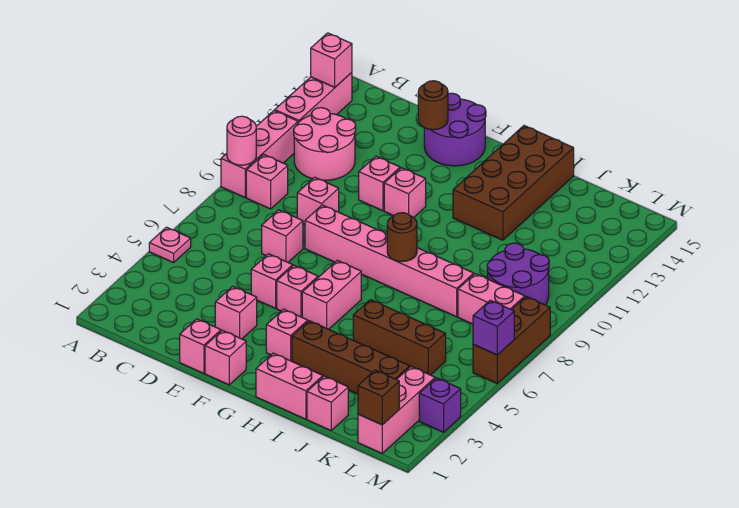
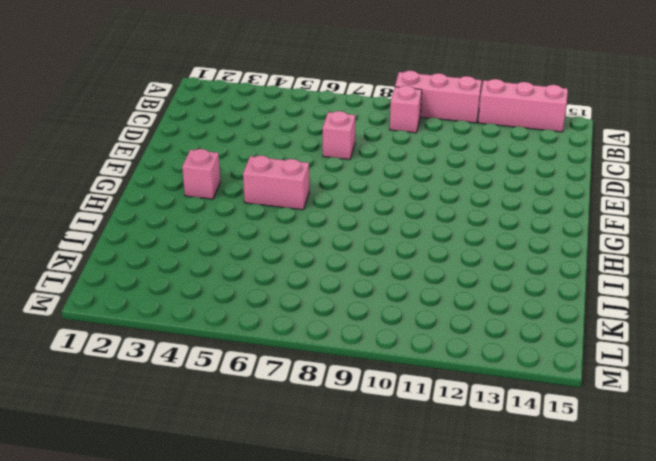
none -> pink plate A5 level 1
none -> pink round brick B11:C12 level 1
none -> pink brick D9 level 1
none -> pink brick E1 level 1

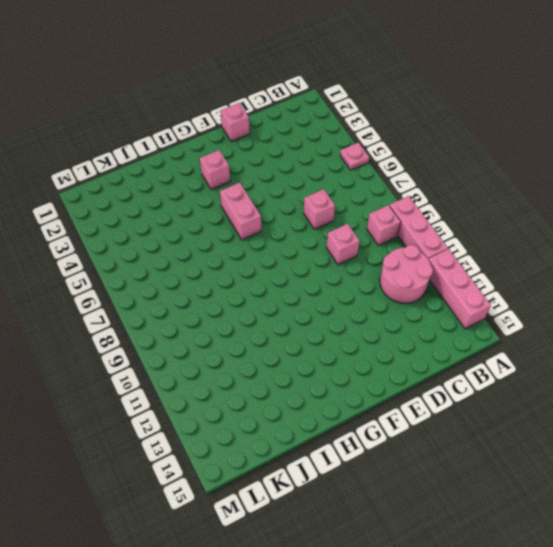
none -> pink brick E3 level 1
none -> pink brick E5 level 1
none -> pink brick E8:J8 level 1
none -> pink brick E11 level 1

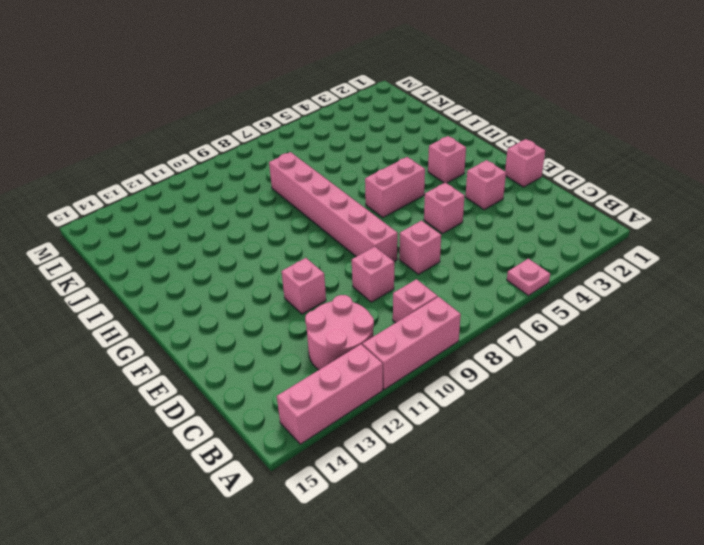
none -> purple round brick E14:F15 level 1
none -> pink brick F1 level 1
none -> pink brick F5 level 1
none -> pink brick F11 level 1

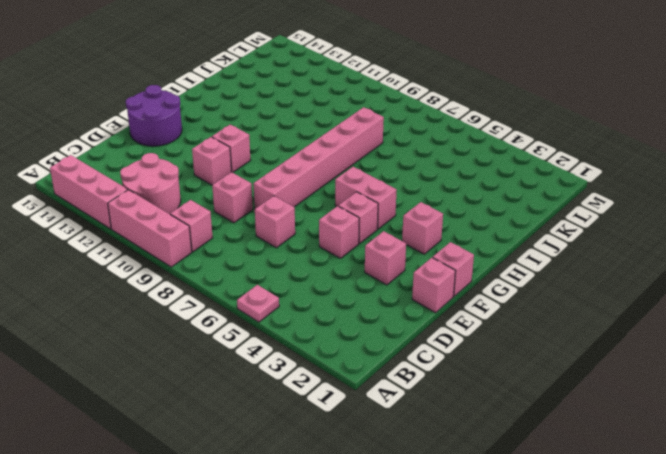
none -> pink brick H1:I1 level 1
none -> brown brick H3:K3 level 1
none -> brown brick H12:I15 level 1
none -> brown brick I5:K5 level 1

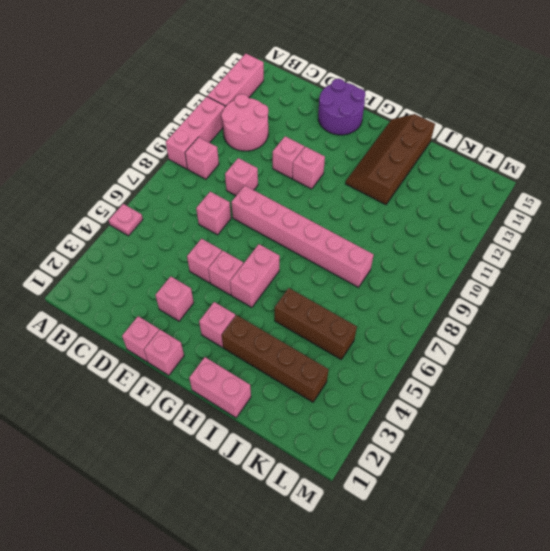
brown slope H12:I15 level 1 top I -> brown brick H12:I15 level 1
none -> pink brick J1 level 1
none -> pink brick K8:L8 level 1
none -> purple round brick K9:L10 level 1
none -> pink brick L1:L3 level 1

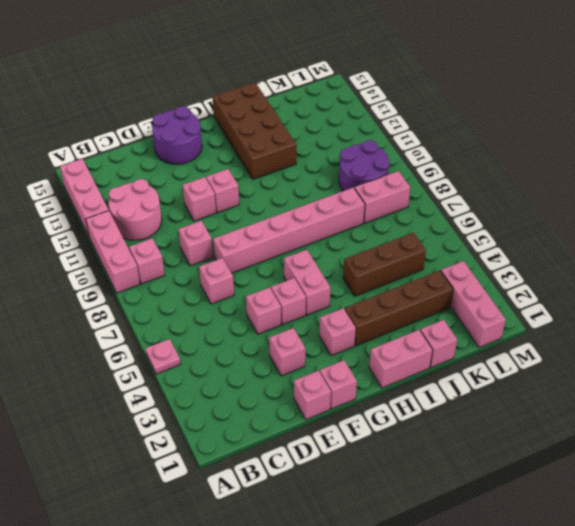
none -> purple brick M3 level 1
none -> brown brick M6:M8 level 1
none -> pink round brick A9 level 2
none -> pink brick A14 level 2

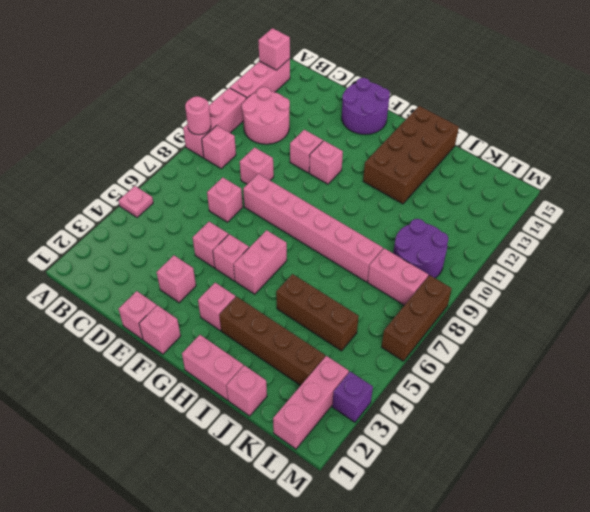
none -> brown round brick E14 level 2
none -> brown round brick H8 level 2
none -> brown brick L1 level 2
none -> purple brick M6 level 2

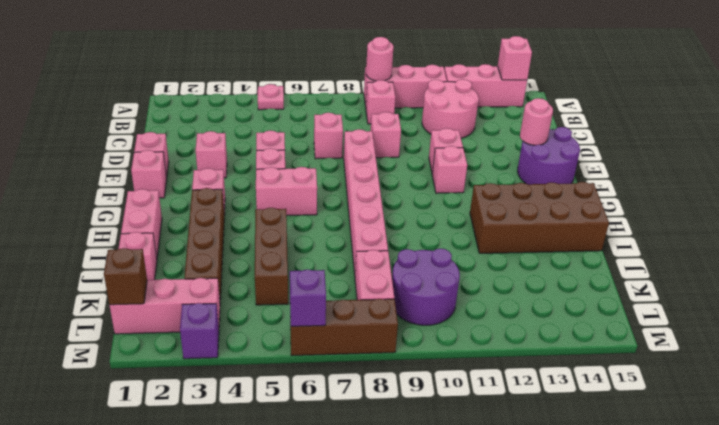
pink round brick E14 level 2 -> brown round brick E14 level 2
none -> brown round brick H8 level 2

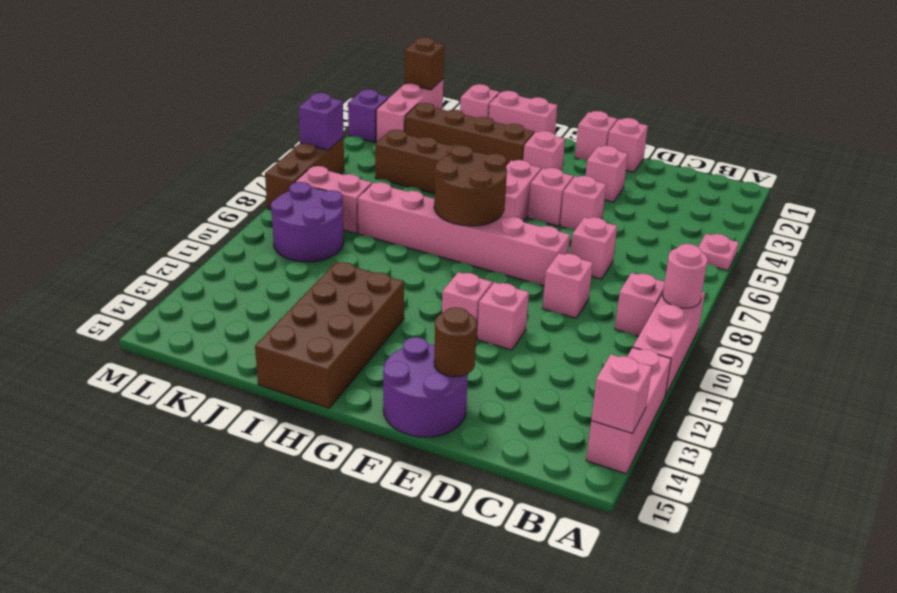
brown round brick G7:H8 level 2 -> brown round brick H8 level 2
none -> pink round brick B11:C12 level 1

